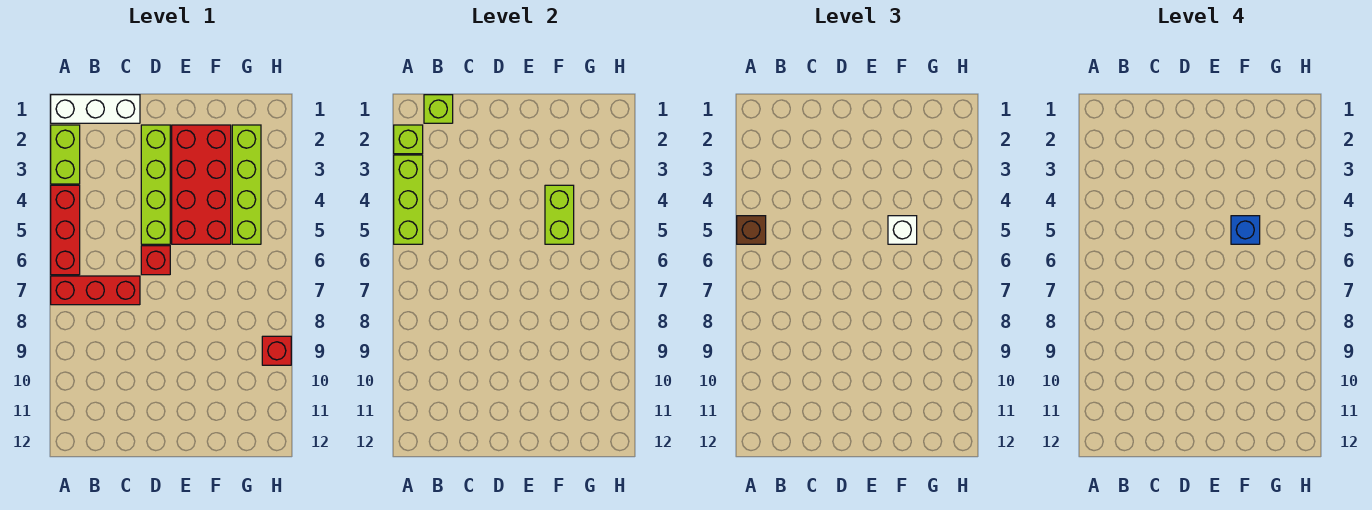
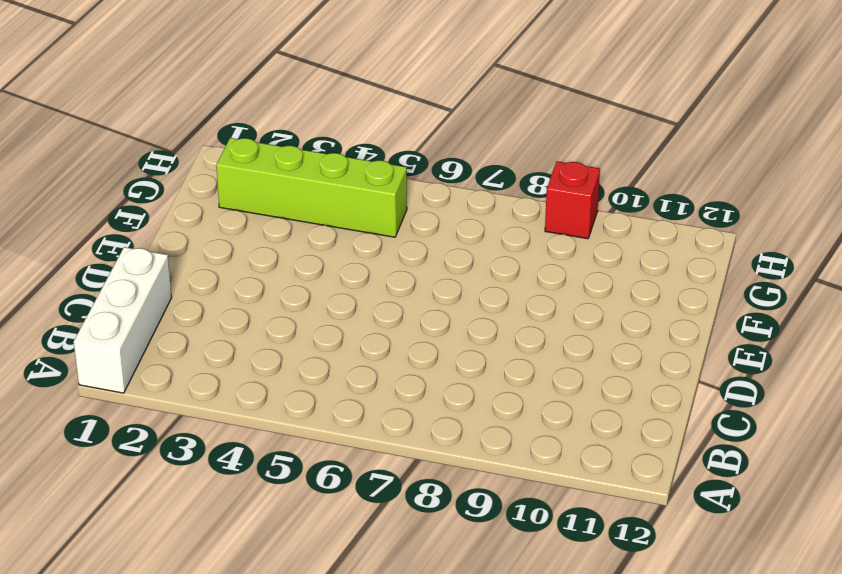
none -> lime brick A2:A3 level 1
none -> red brick A4:A6 level 1
none -> red brick A7:C7 level 1

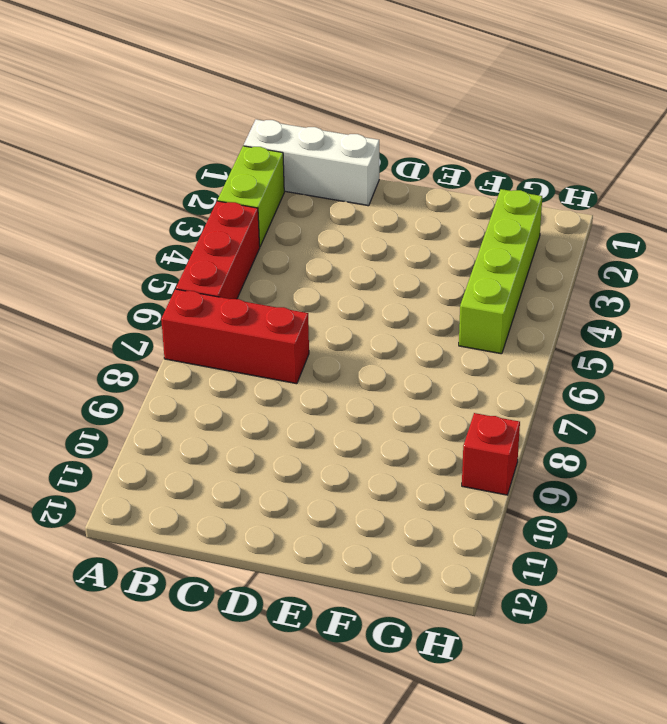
none -> lime brick D2:D5 level 1
none -> red brick D6 level 1
none -> red brick E2:F5 level 1

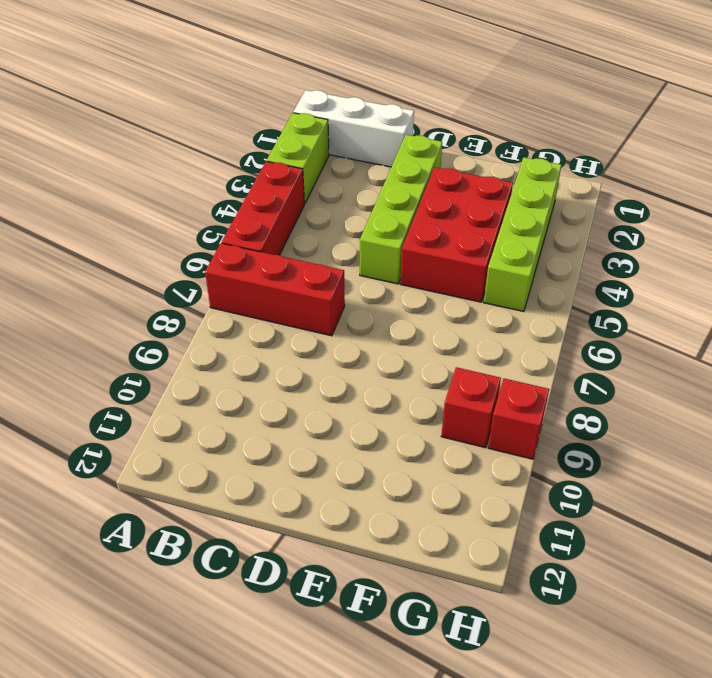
red brick E3:F5 level 1 -> red brick E2:F5 level 1
red brick G9 level 1 -> red brick D6 level 1
none -> lime brick A2 level 2
none -> lime brick A3:A5 level 2
none -> lime brick B1 level 2

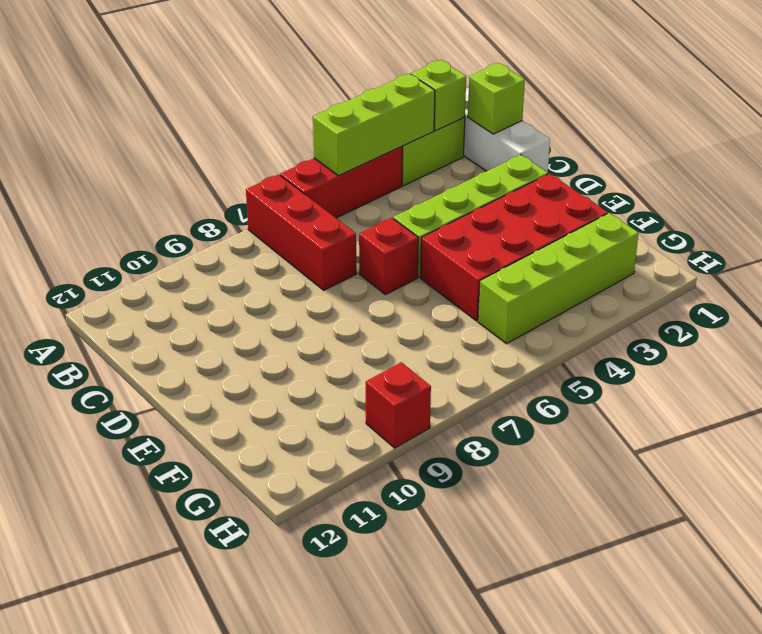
none -> lime brick F4:F5 level 2
none -> brown brick A5 level 3
none -> white brick F5 level 3

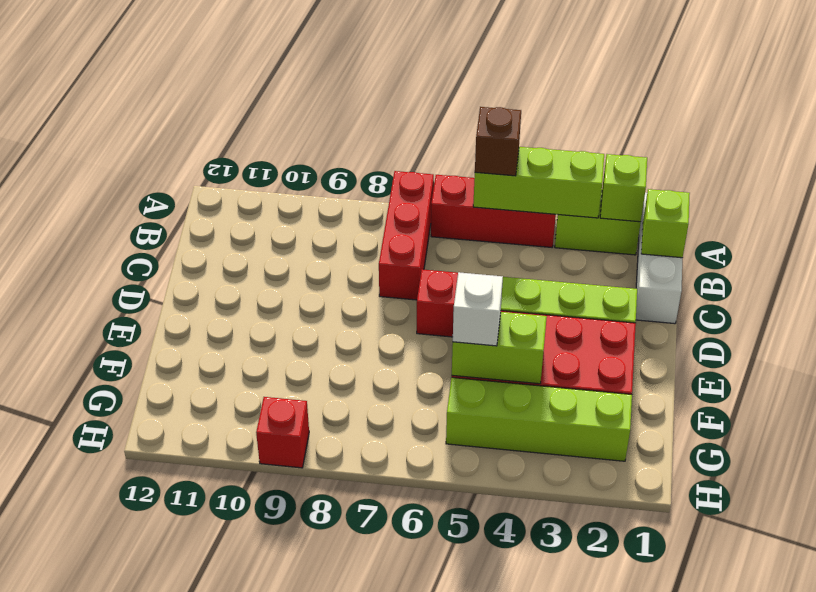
none -> blue brick F5 level 4

